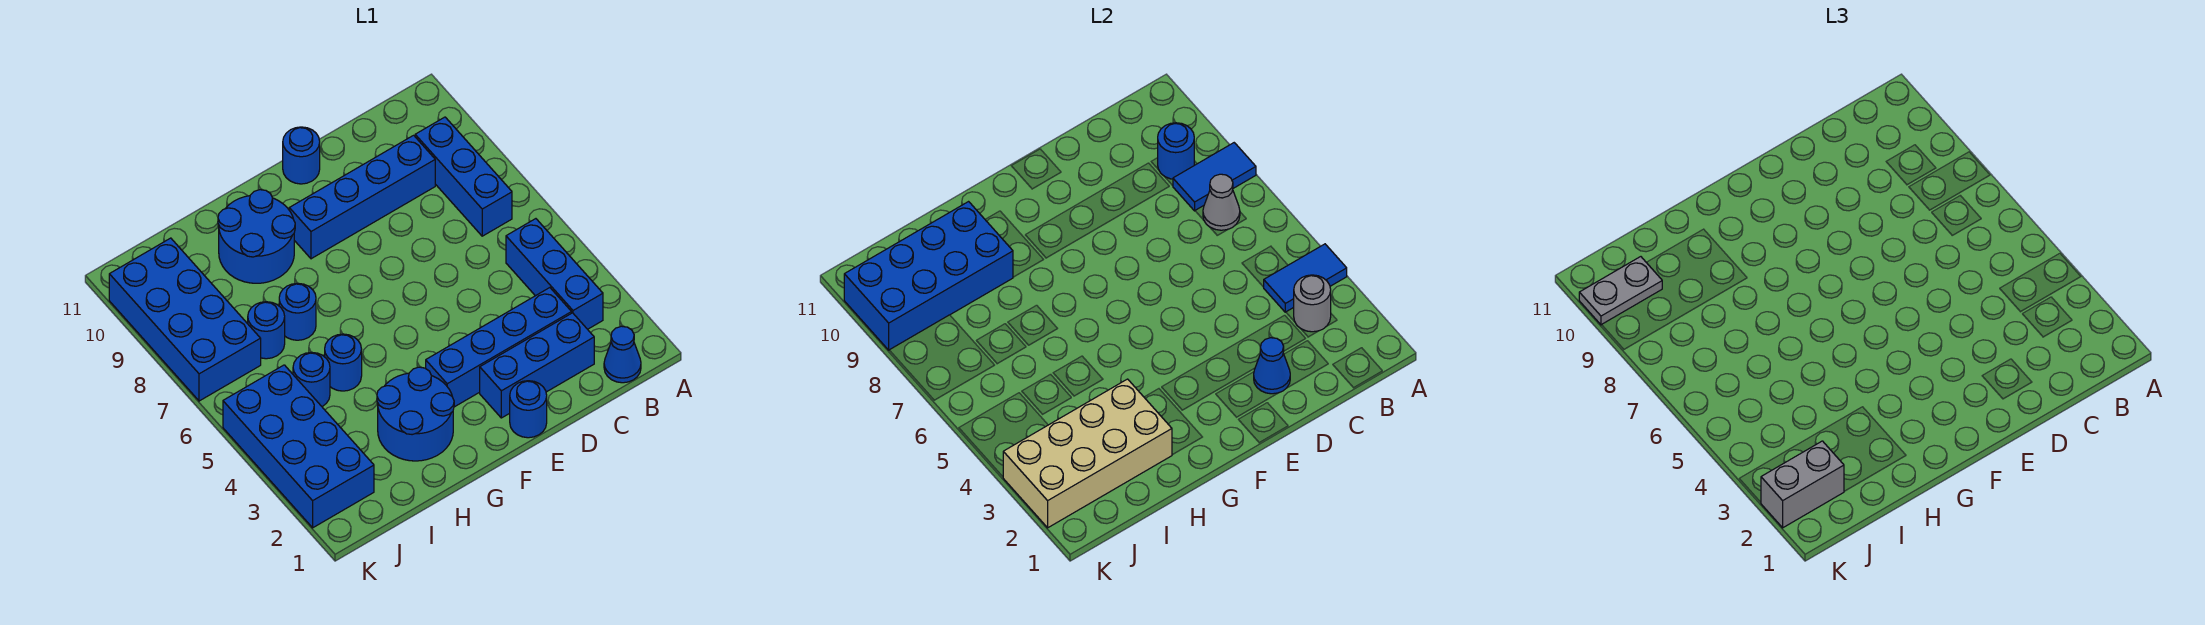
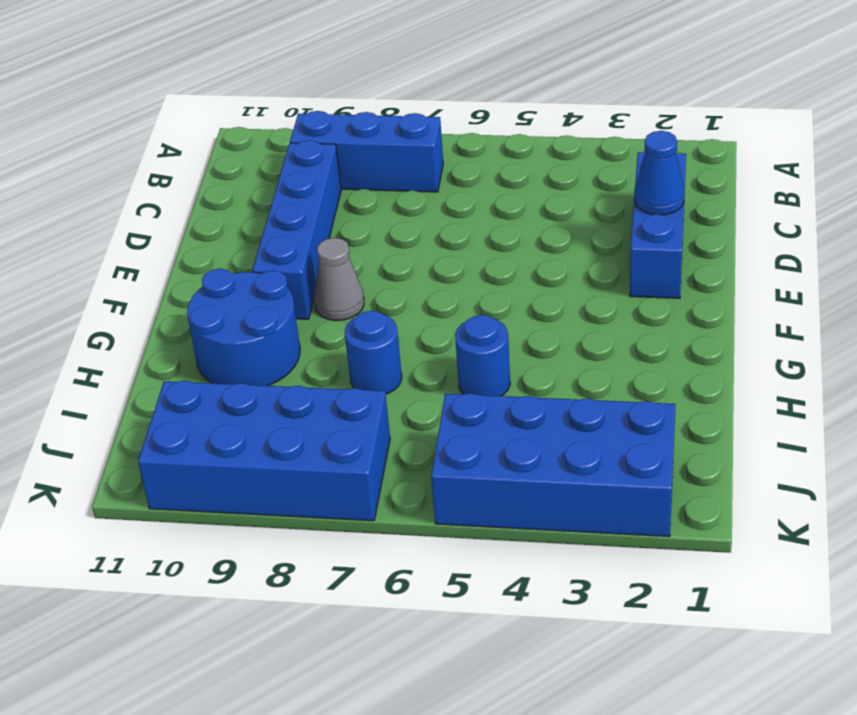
grey cone F8 level 1 -> grey cone B7 level 2
none -> blue cone B1 level 1
none -> blue brick B3:B5 level 1
none -> blue brick C3:F3 level 1

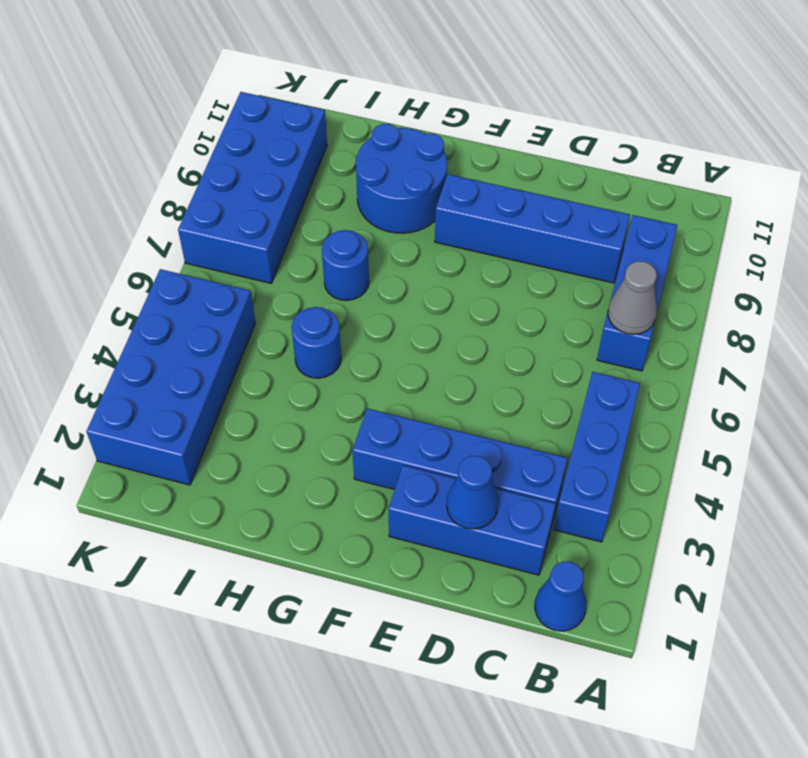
none -> blue round brick E1 level 1
none -> blue round brick E11 level 1
none -> blue round brick G2:H3 level 1

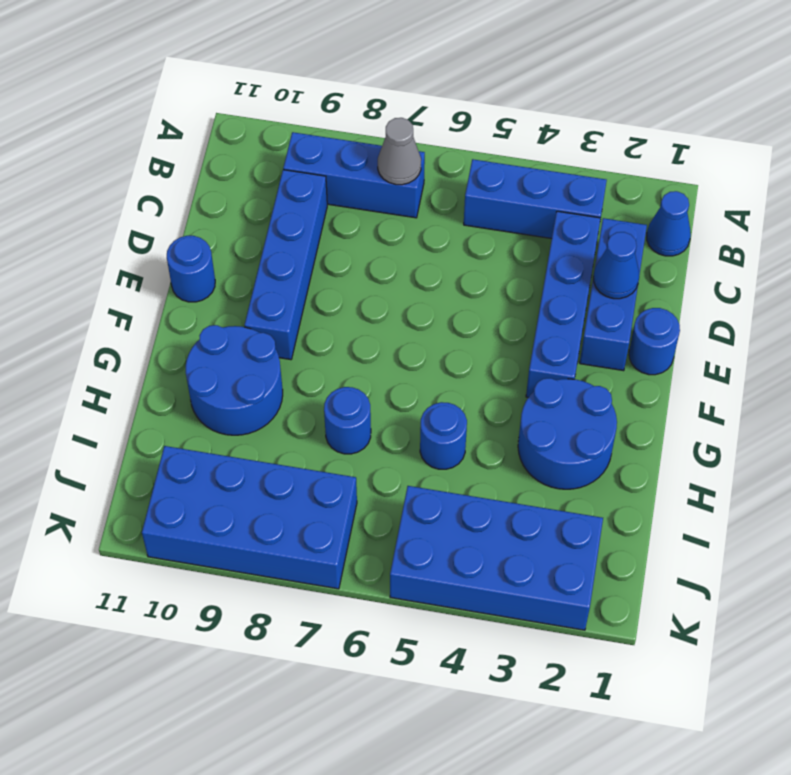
none -> blue round brick I5 level 1
none -> blue round brick I7 level 1
none -> blue tile A4:B4 level 2

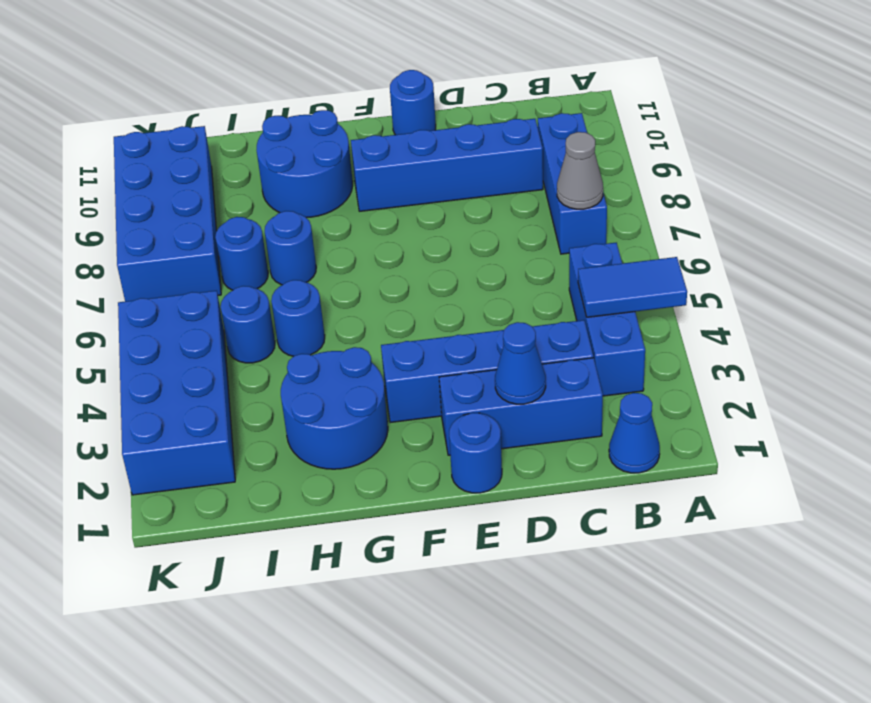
none -> blue tile A8:B8 level 2
none -> grey round brick B3 level 2
none -> blue round brick B9 level 2

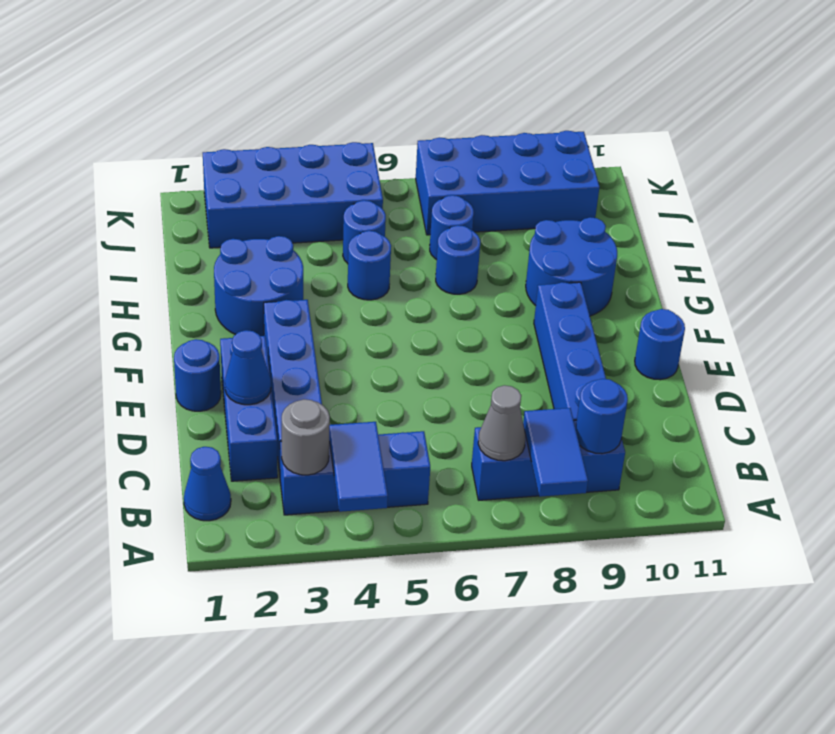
none -> tan brick H2:K3 level 2
none -> blue brick H9:K10 level 2
none -> grey brick J2:K2 level 3

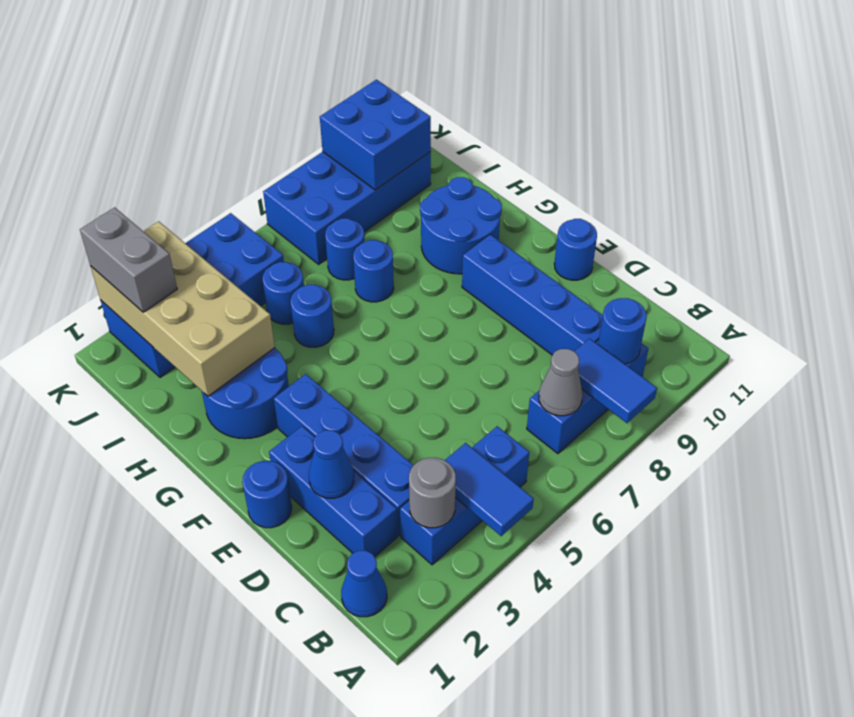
blue brick J9:K10 level 2 -> blue brick H9:K10 level 2
none -> grey plate J10:K10 level 3

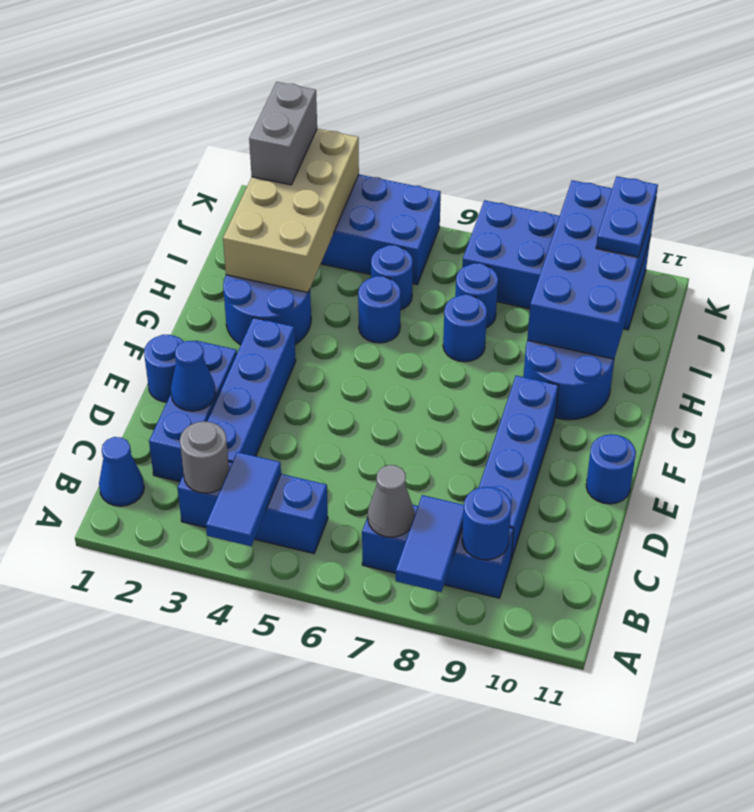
blue plate J10:K10 level 3 -> grey plate J10:K10 level 3

